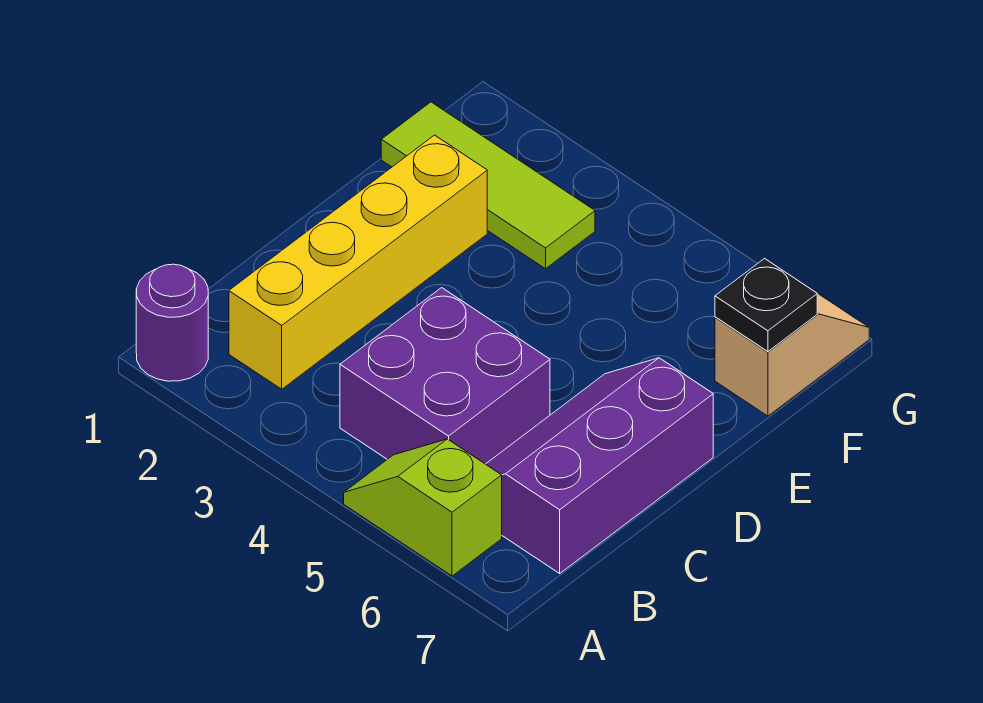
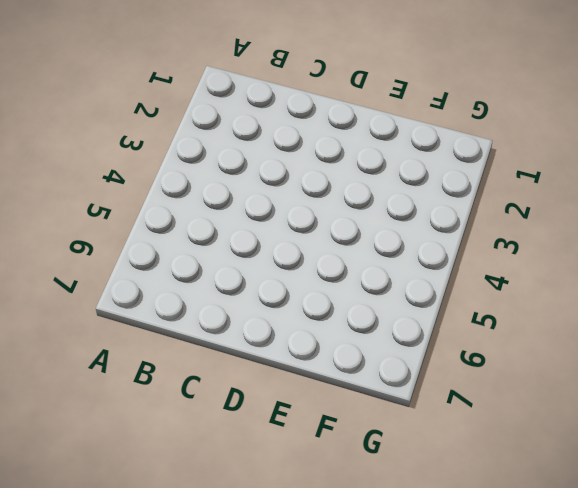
none -> purple round brick A1 level 1
none -> lime slope A5:A6 level 1 top 6

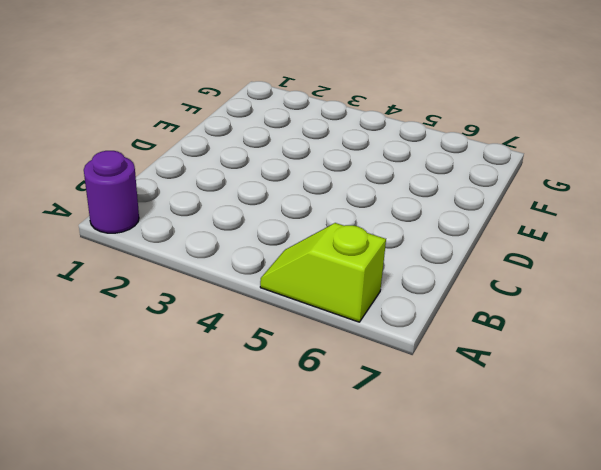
none -> yellow brick B2:E2 level 1
none -> purple brick B4:C5 level 1

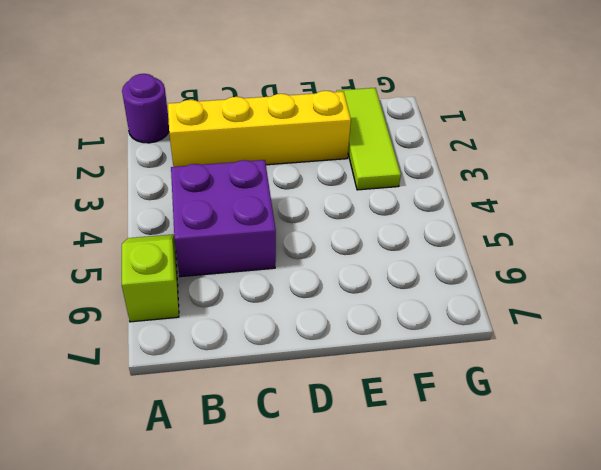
none -> purple slope B6:D7 level 1 top 7
none -> tan slope F7:G7 level 1 top F

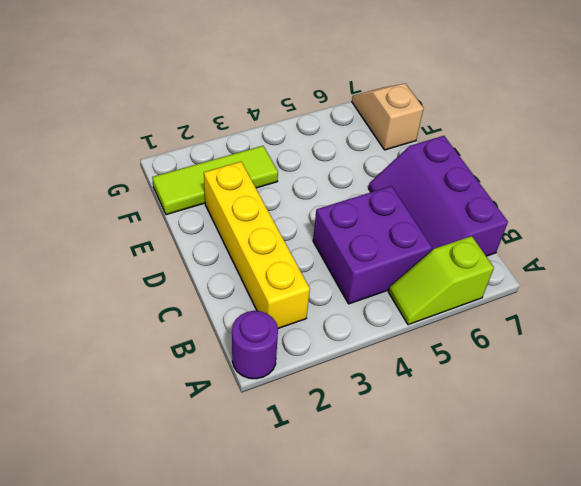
none -> black plate F7 level 2

